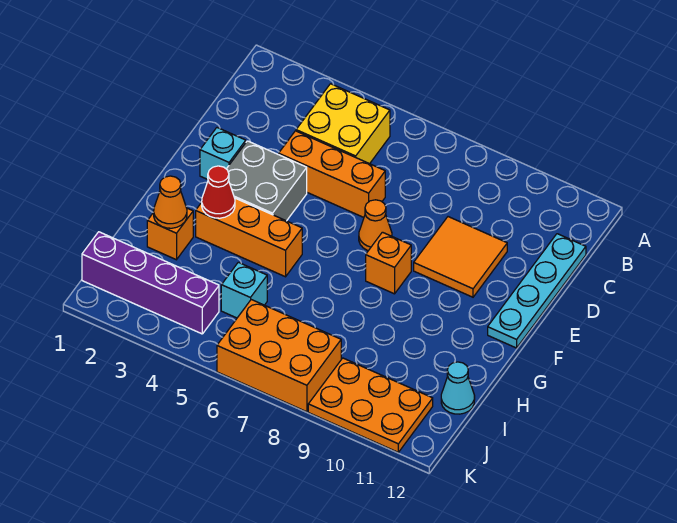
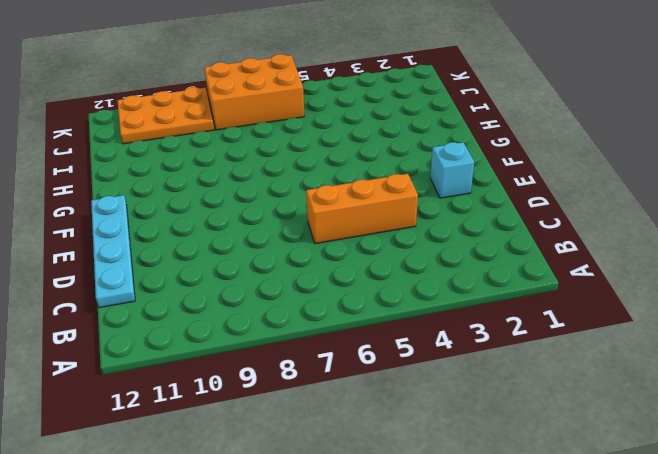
none -> yellow brick B4:C5 level 1
none -> orange tile D9:E10 level 1
none -> grey brick E3:F4 level 1

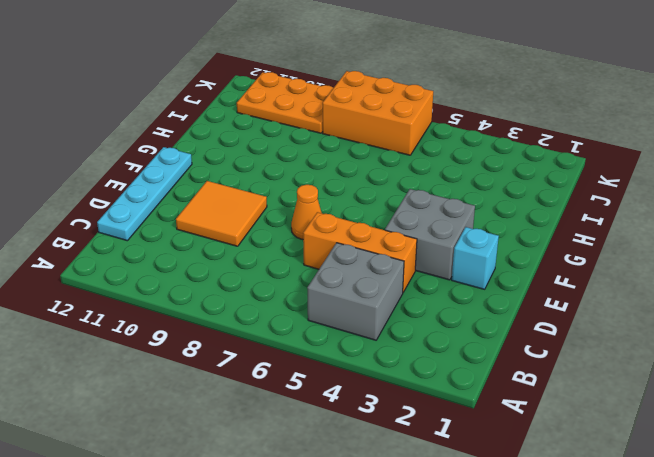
grey brick B4:C5 level 1 -> yellow brick B4:C5 level 1
none -> orange brick F8 level 1
none -> orange brick G3:G5 level 1
none -> orange brick H2 level 1

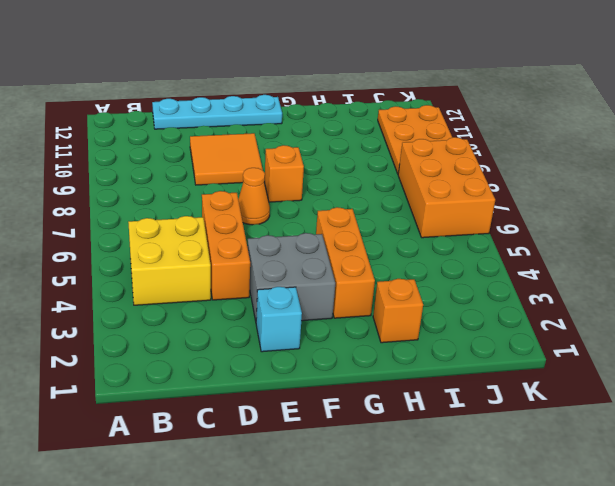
none -> cyan brick I5 level 1
none -> cyan cone I12 level 1
none -> purple brick J1:J4 level 1

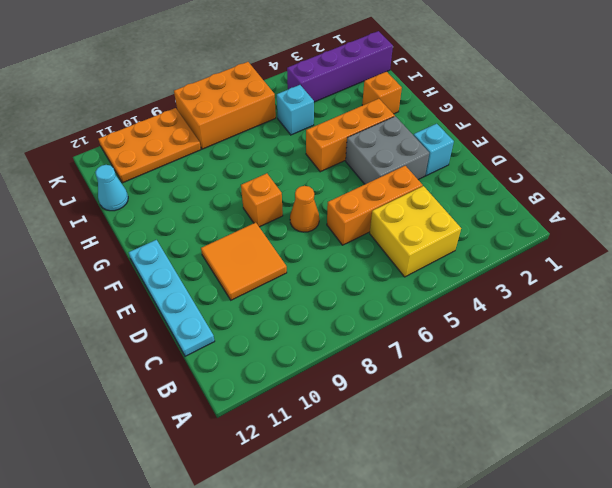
none -> red cone G3 level 2
none -> orange cone H2 level 2

